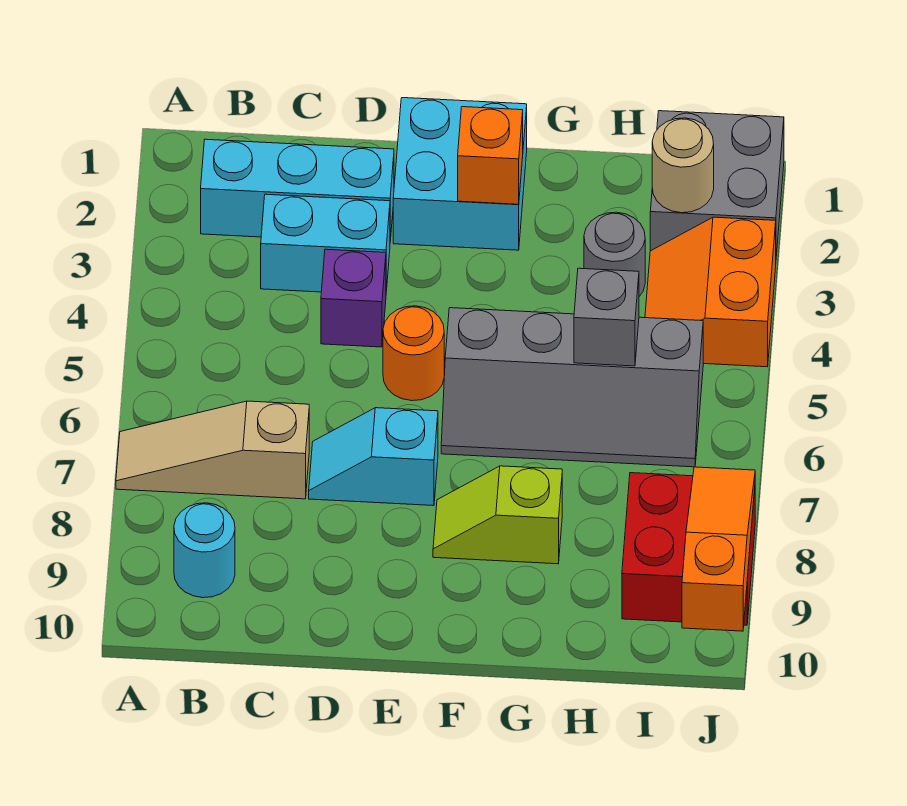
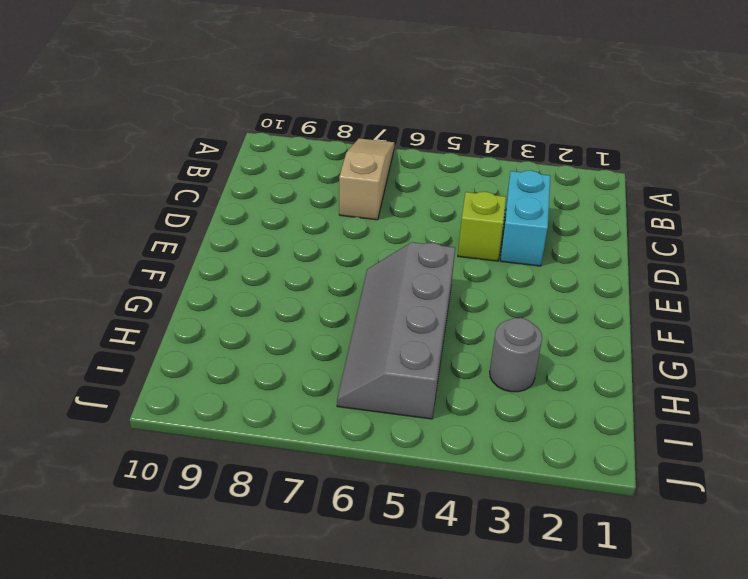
lime brick D4 level 1 -> purple brick D4 level 1
none -> cyan brick B2:D2 level 1
none -> cyan round brick B9 level 1
none -> cyan slope D7:E7 level 1 top E

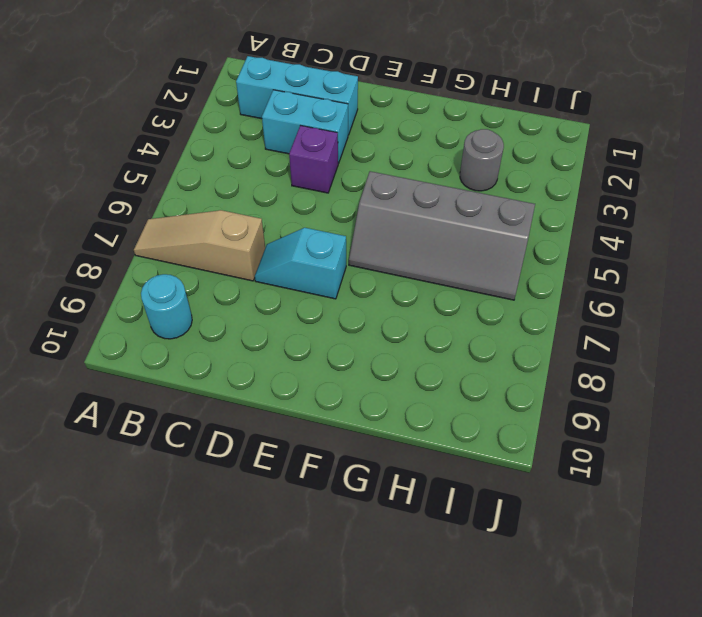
none -> cyan brick E1:F2 level 1
none -> orange round brick E5 level 1
none -> lime slope F8:G8 level 1 top G

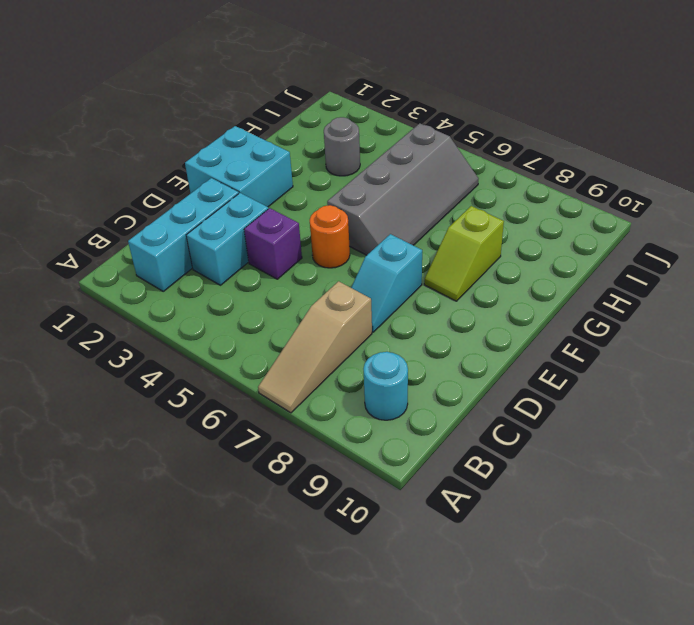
none -> grey brick I1:J2 level 1
none -> orange slope I3:J4 level 1 top J
none -> red brick I8:J9 level 1

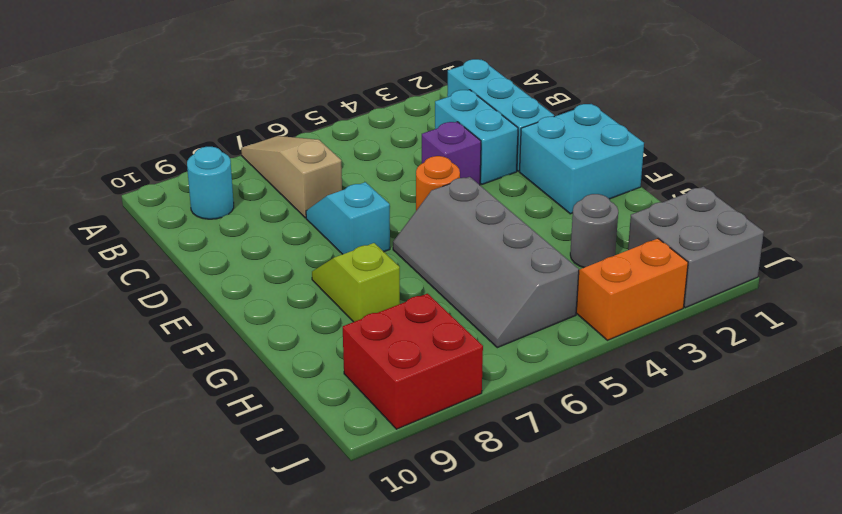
none -> orange brick F2 level 2
none -> grey brick H5 level 2
none -> tan round brick I2 level 2

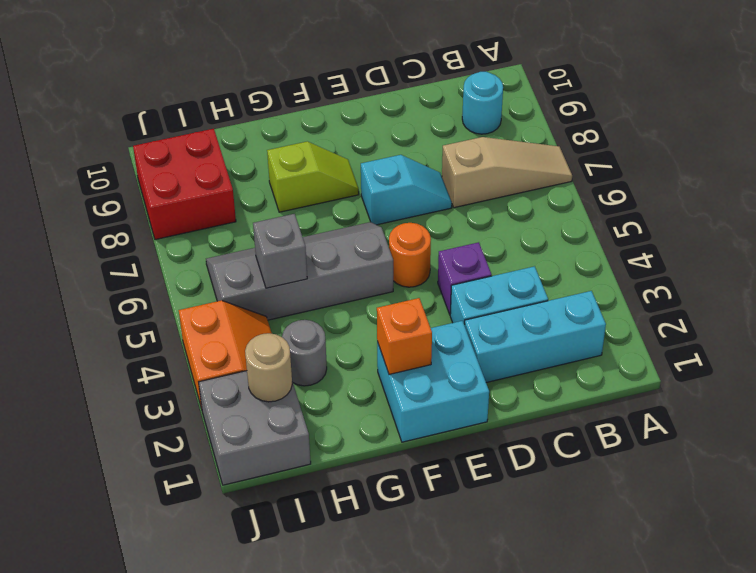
none -> orange slope J8:J10 level 2 top 10

